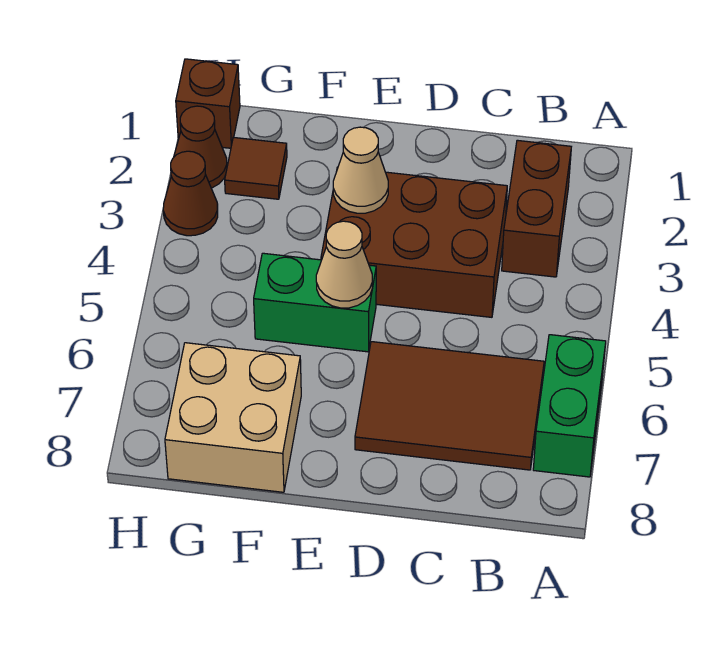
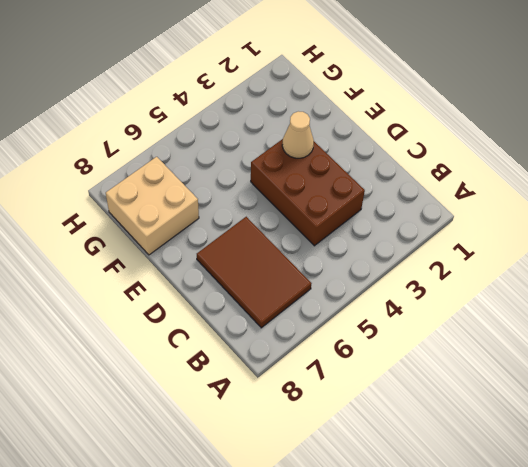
none -> green brick A6:A7 level 1
none -> brown brick B2:B3 level 1
none -> green brick E5:F5 level 1

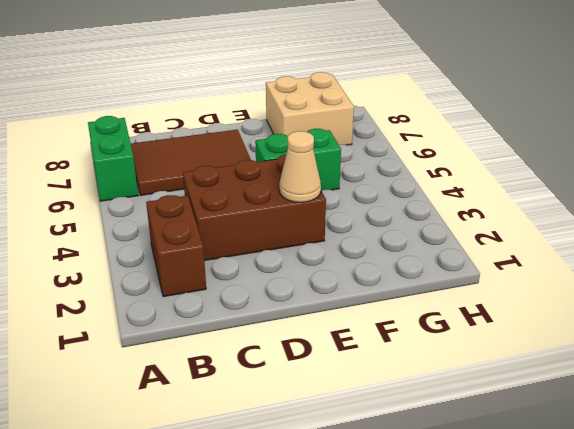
none -> brown tile G2 level 1
none -> brown brick H1 level 1
none -> brown cone H2 level 1

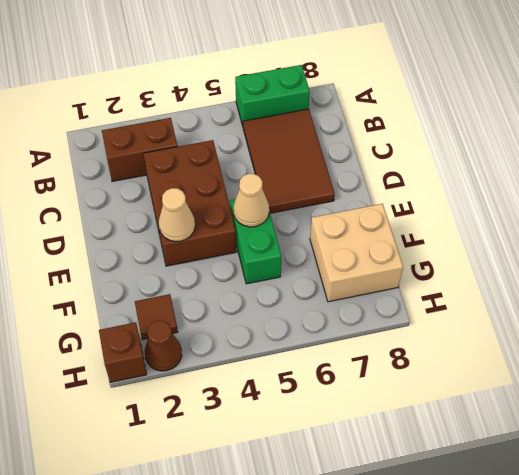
none -> brown cone H3 level 1

